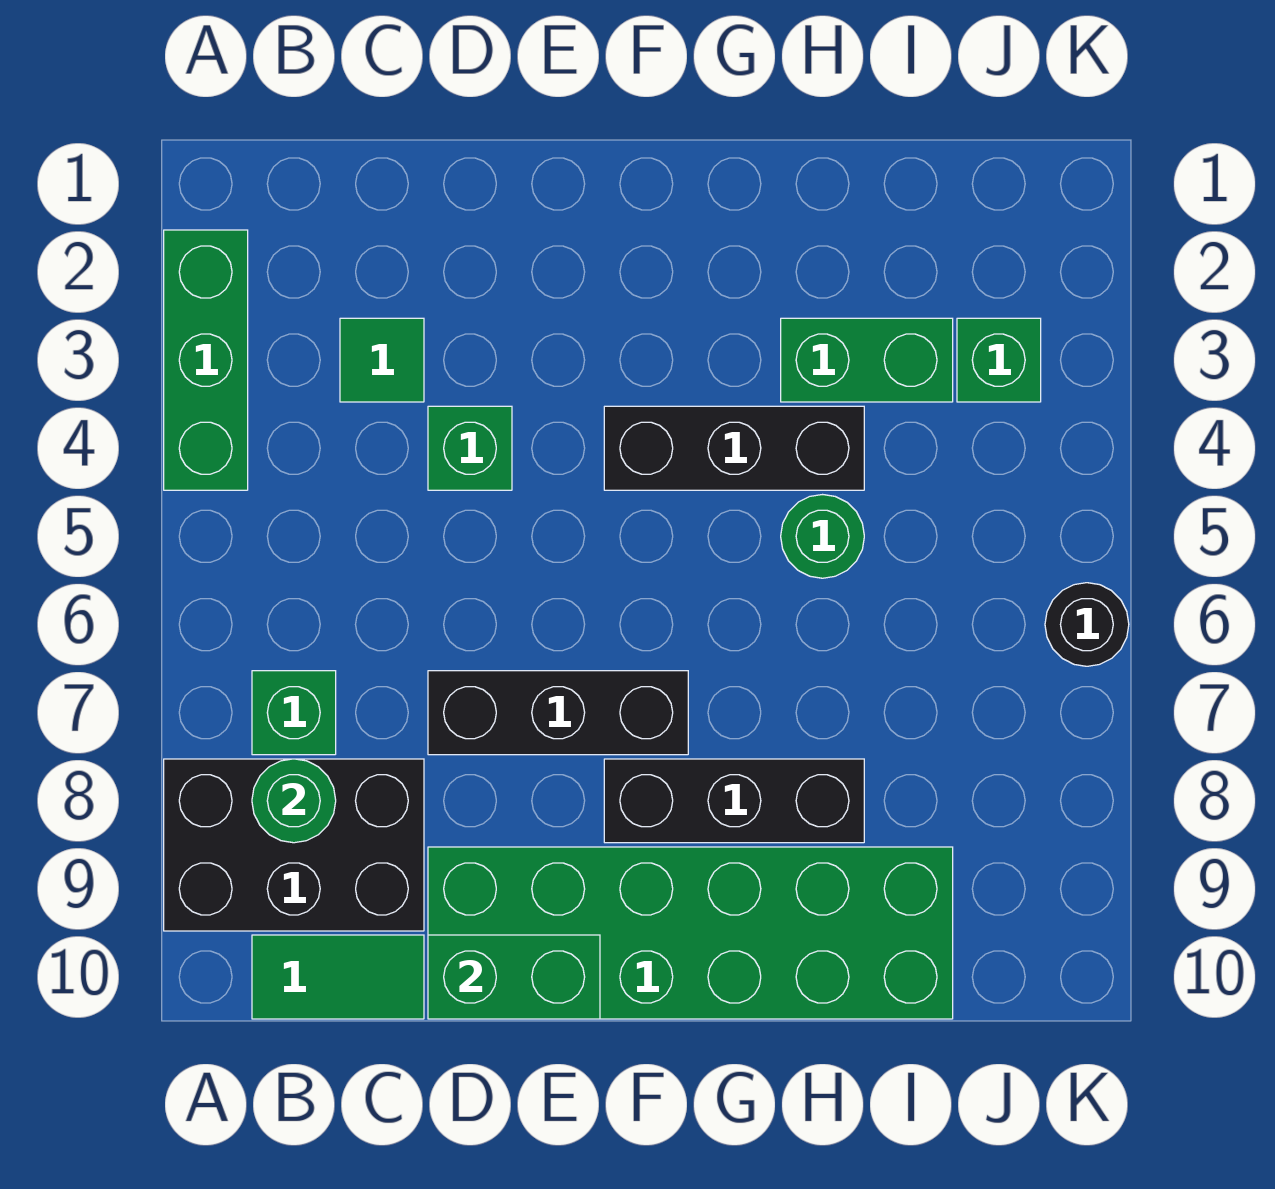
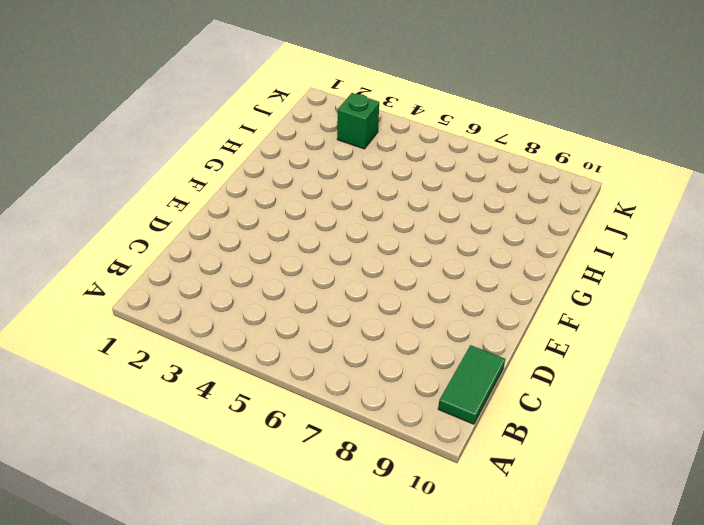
none -> green brick A2:A4 level 1
none -> black brick A8:C9 level 1
none -> green brick B7 level 1

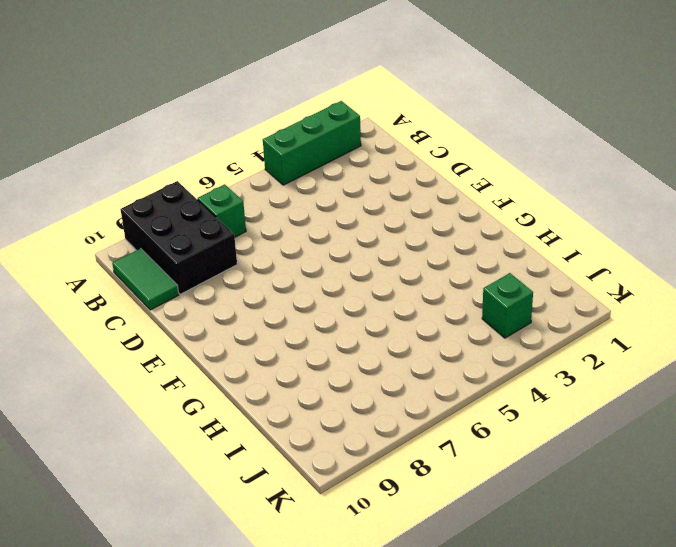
none -> green tile C3 level 1
none -> green brick D4 level 1
none -> black brick D7:F7 level 1

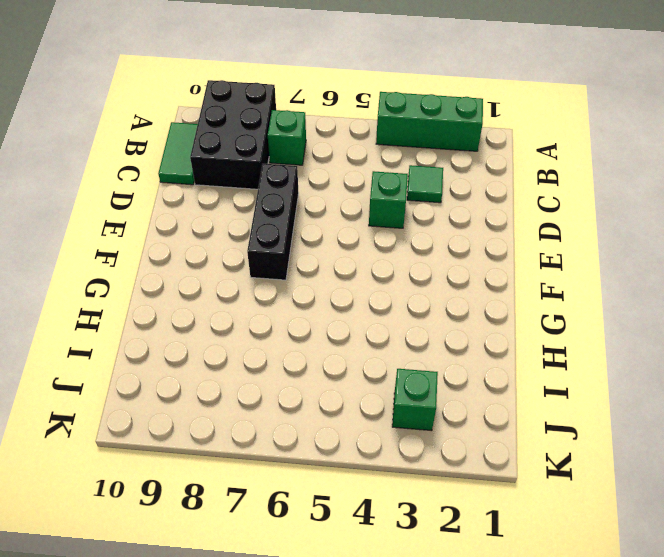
none -> green brick D9:I10 level 1
none -> black brick F4:H4 level 1
none -> black brick F8:H8 level 1

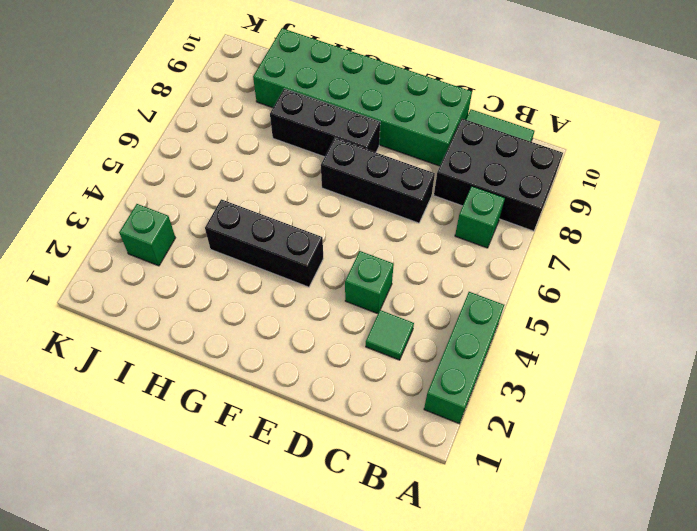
none -> green brick H3:I3 level 1
none -> green round brick H5 level 1
none -> black round brick K6 level 1

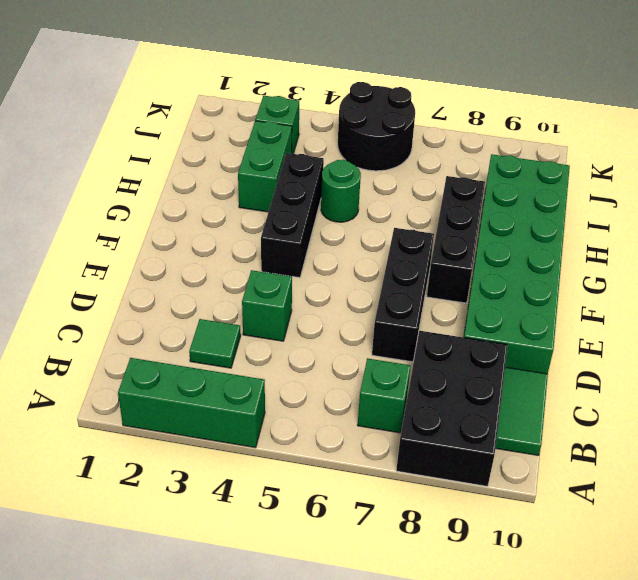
black round brick J5:K6 level 1 -> black round brick K6 level 1
none -> green round brick B8 level 2
none -> green brick D10:E10 level 2

